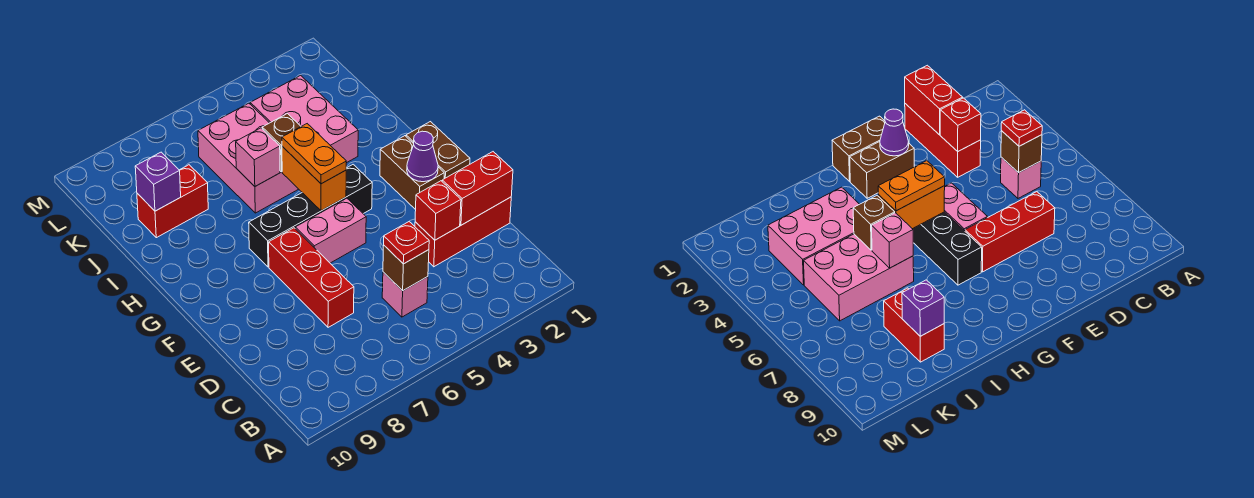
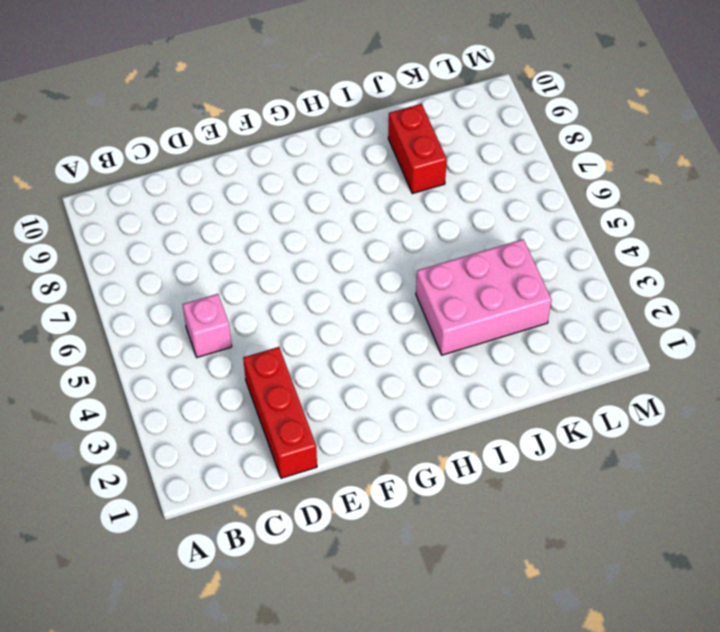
none -> red brick D7:F7 level 1
none -> brown brick F1:G1 level 1
none -> brown brick F2:G2 level 1

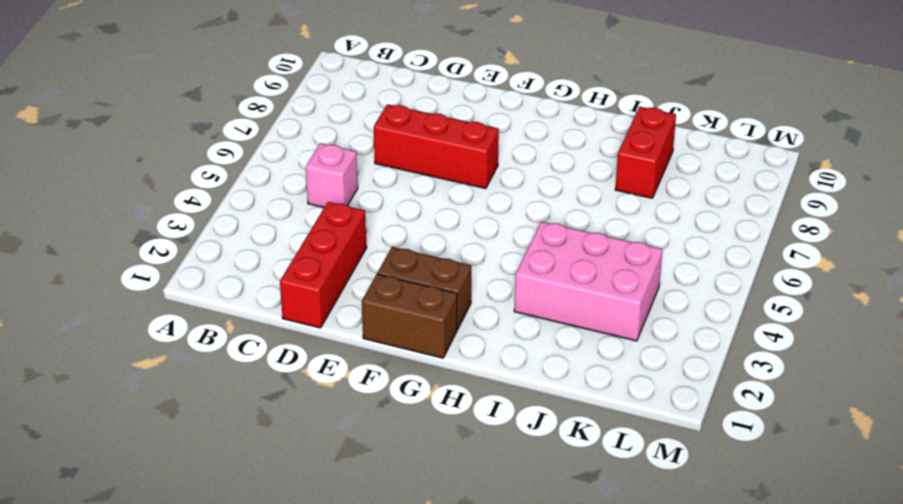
none -> pink brick F5:F6 level 1
none -> black brick G4:G7 level 1
none -> pink brick I5:K6 level 1

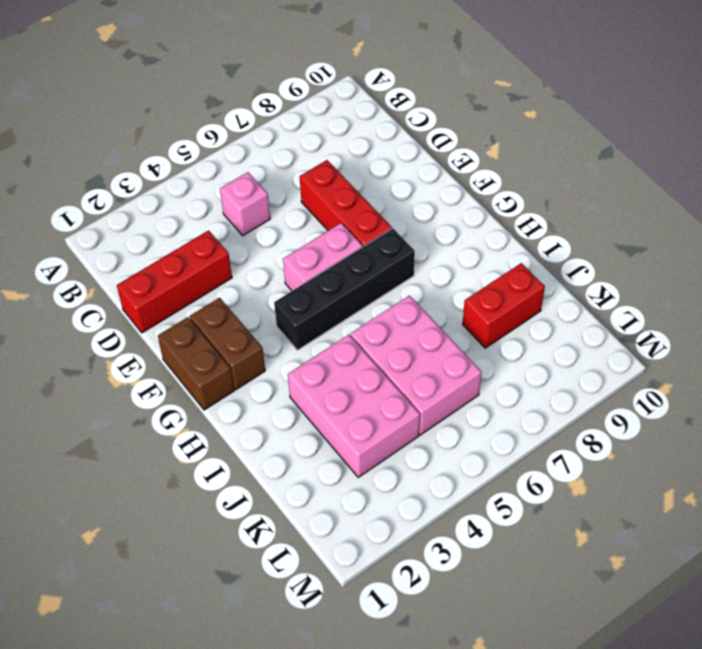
none -> brown brick C5 level 2
none -> red brick D1:D2 level 2
none -> red brick D3 level 2

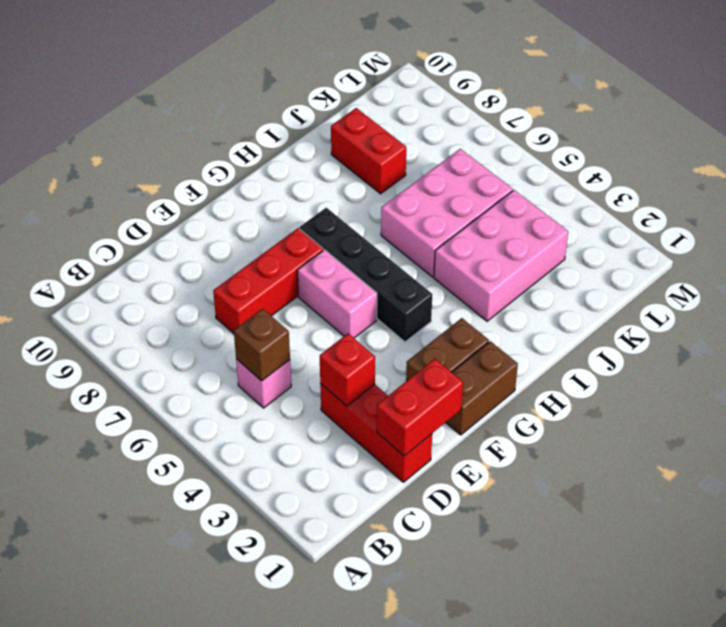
red brick D1:E1 level 2 -> red brick D1:D2 level 2
none -> purple cone F2 level 2
none -> orange brick G5:H5 level 2
none -> brown brick I5 level 2

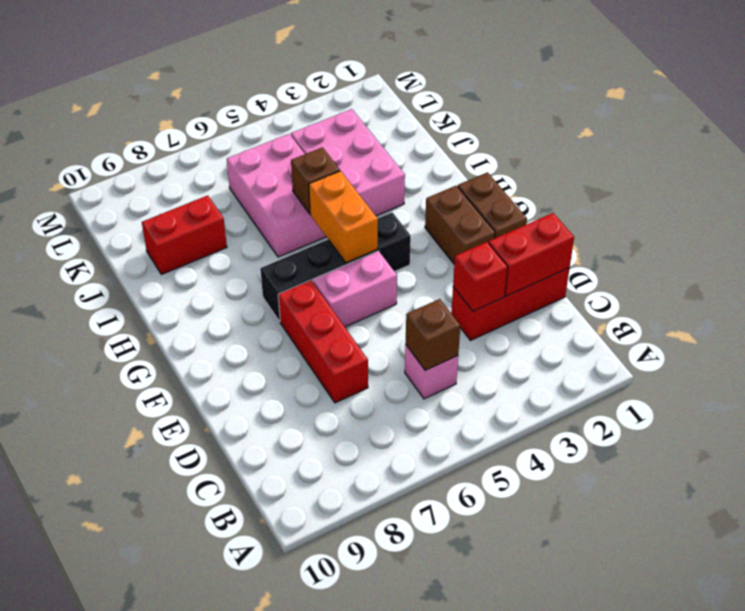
none -> purple cone F2 level 2
none -> pink brick I6 level 2
none -> purple brick J9 level 2

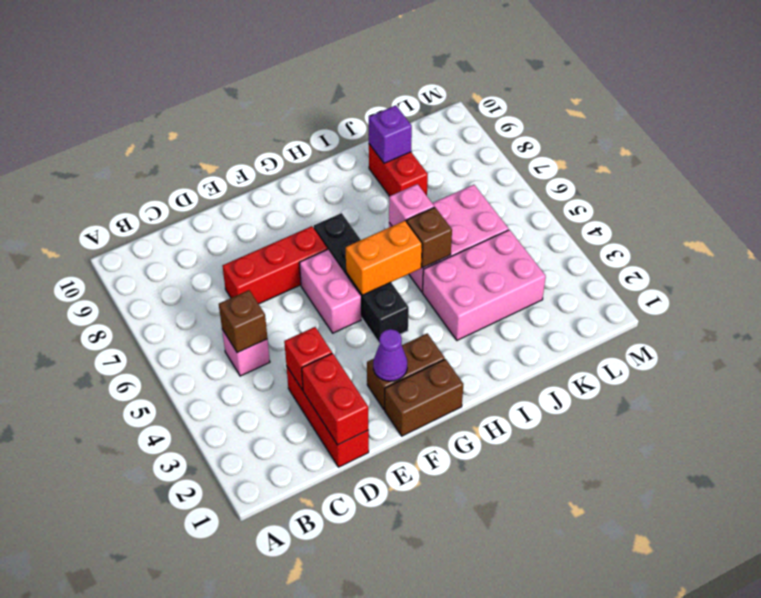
none -> red plate C5 level 3
none -> orange plate G5:H5 level 3

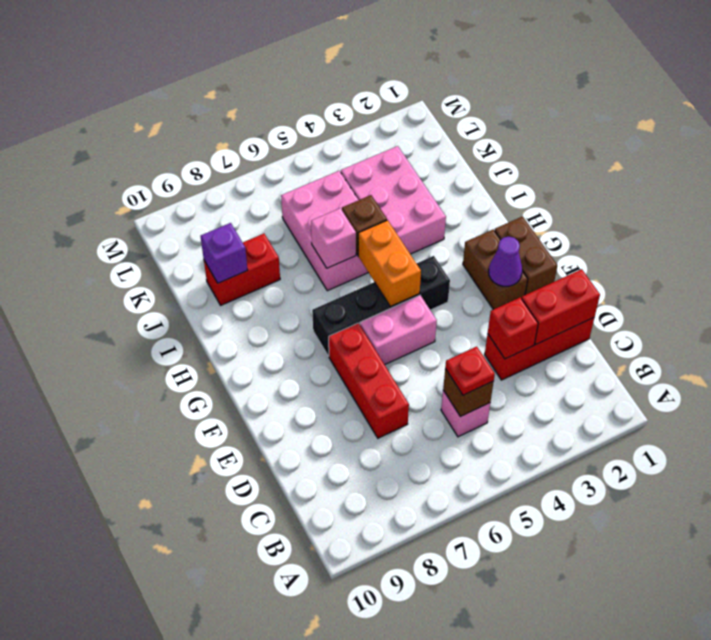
none -> orange plate G5:H5 level 3

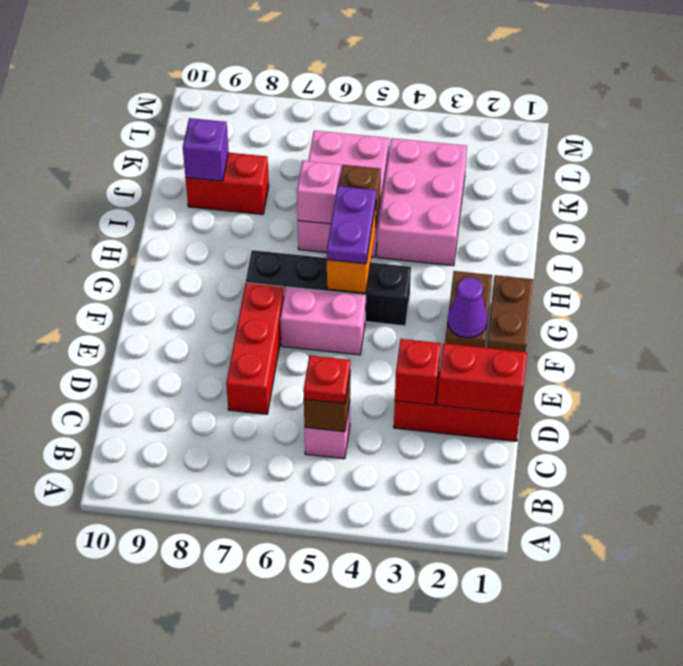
purple plate G5:H5 level 3 -> orange plate G5:H5 level 3

